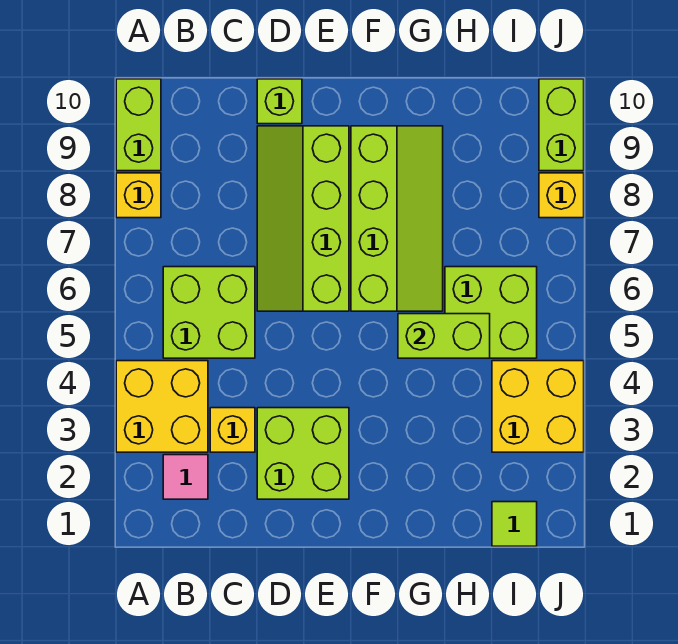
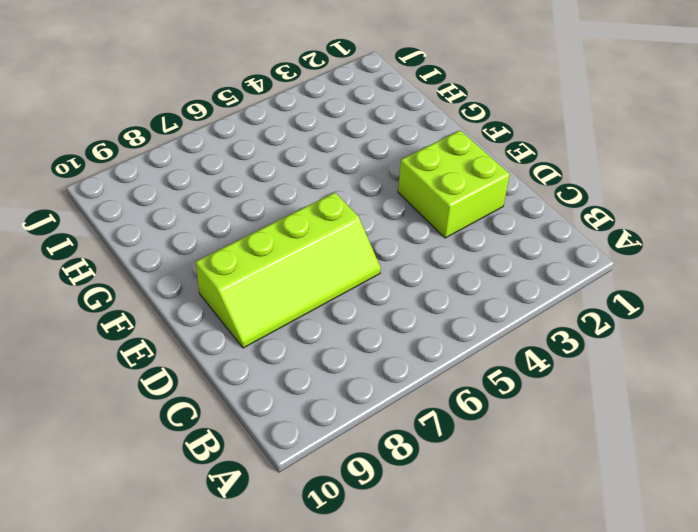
none -> yellow brick A3:B4 level 1
none -> yellow brick A8 level 1
none -> lime brick A9:A10 level 1

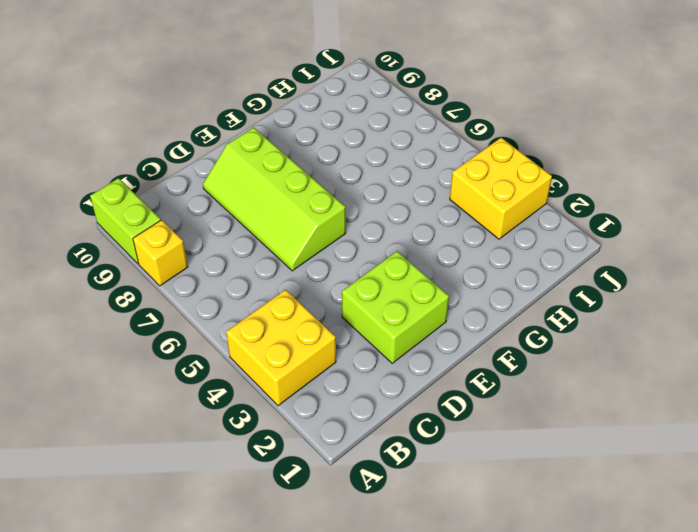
none -> pink tile B2 level 1
none -> lime brick B5:C6 level 1
none -> yellow brick C3 level 1

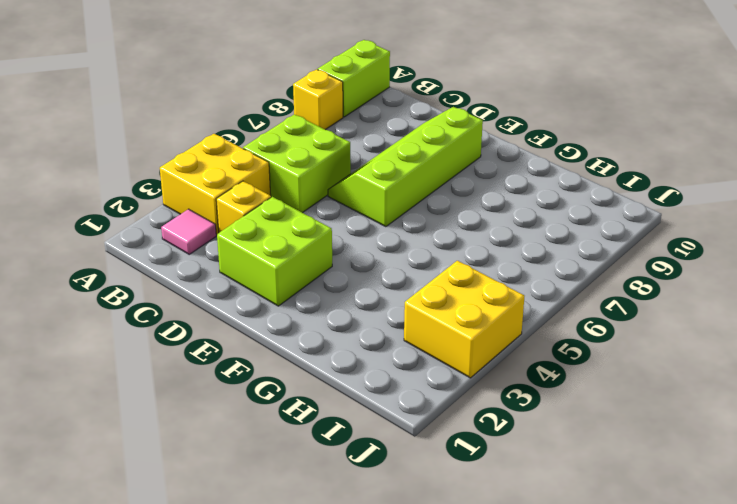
none -> lime brick D10 level 1
none -> lime slope F6:G9 level 1 top F
none -> lime brick H5:I6 level 1

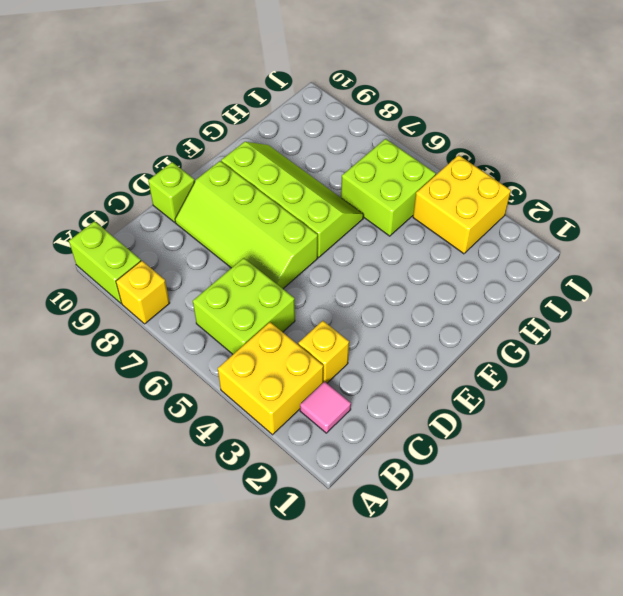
none -> lime brick D2:E3 level 1
none -> lime tile I1 level 1
none -> yellow brick J8 level 1

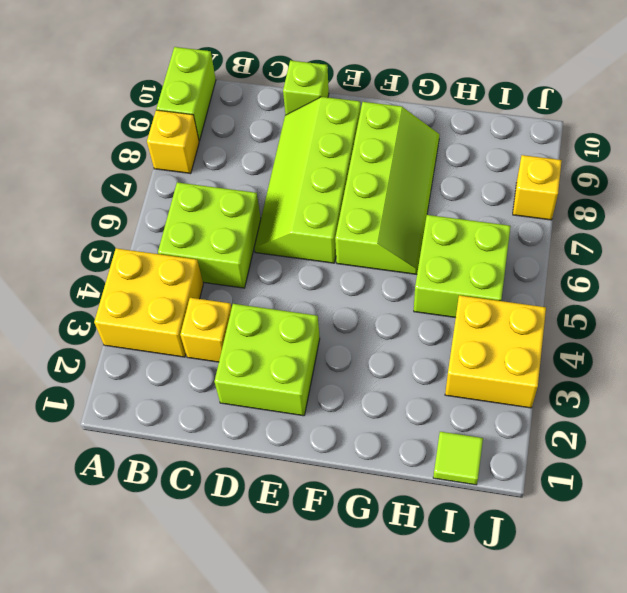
none -> pink tile B2 level 1
none -> lime brick J9:J10 level 1
none -> lime brick G5:H5 level 2

